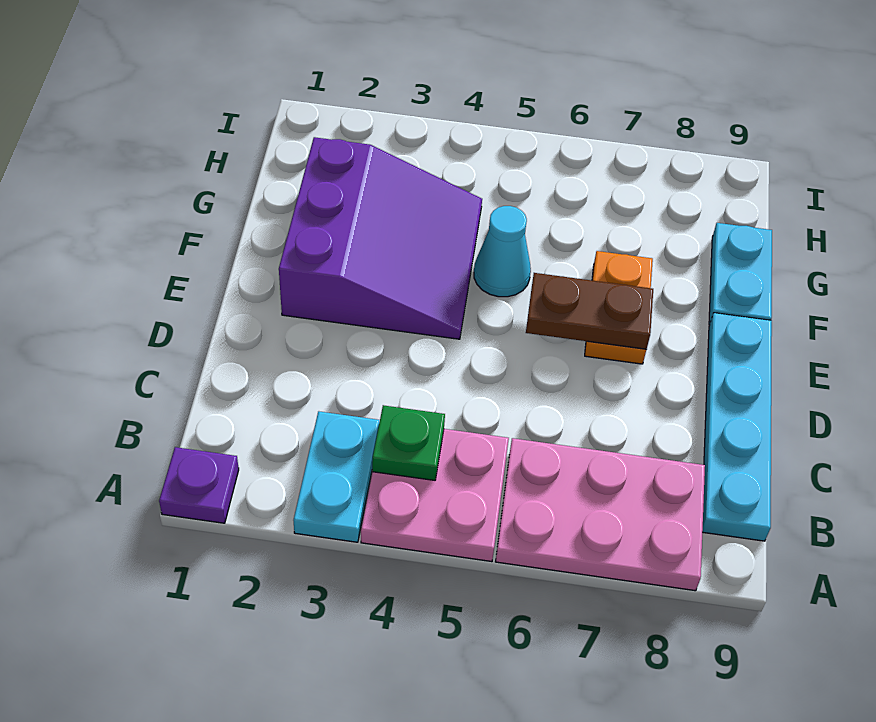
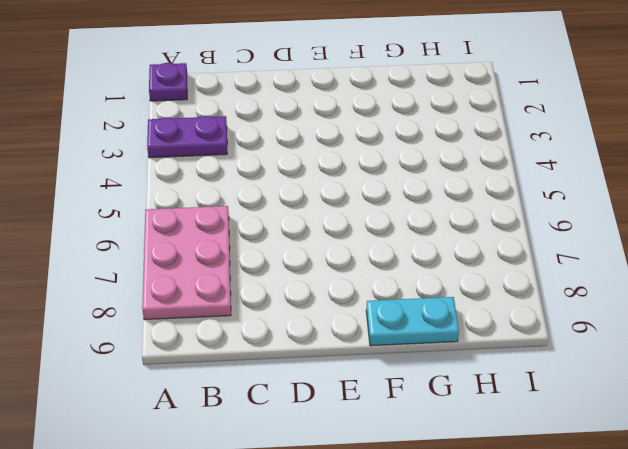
purple plate A3:B3 level 1 -> cyan plate A3:B3 level 1
none -> pink plate A4:B5 level 1
none -> cyan plate B9:E9 level 1

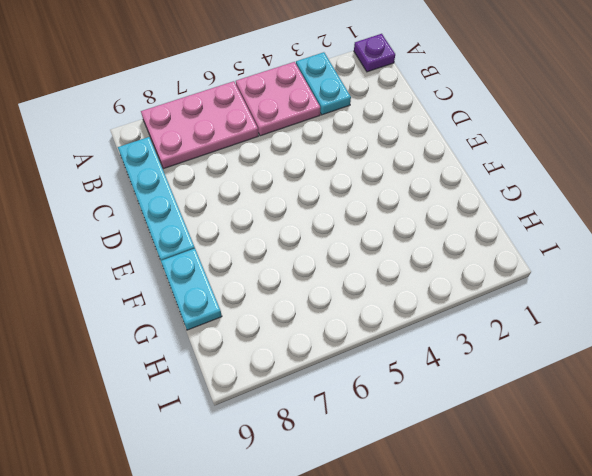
none -> purple slope E2:G4 level 1 top 2
none -> orange plate E7:F7 level 1

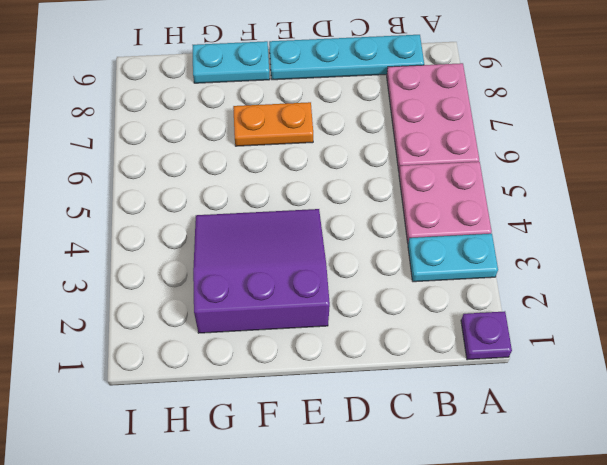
none -> cyan cone F5 level 1
none -> green plate B4 level 2

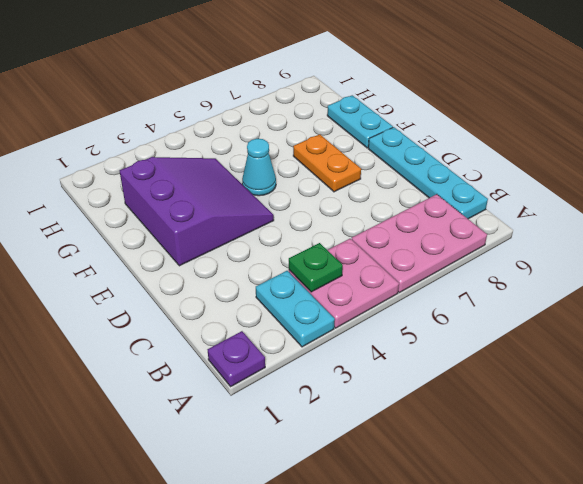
none -> brown plate E6:E7 level 2

